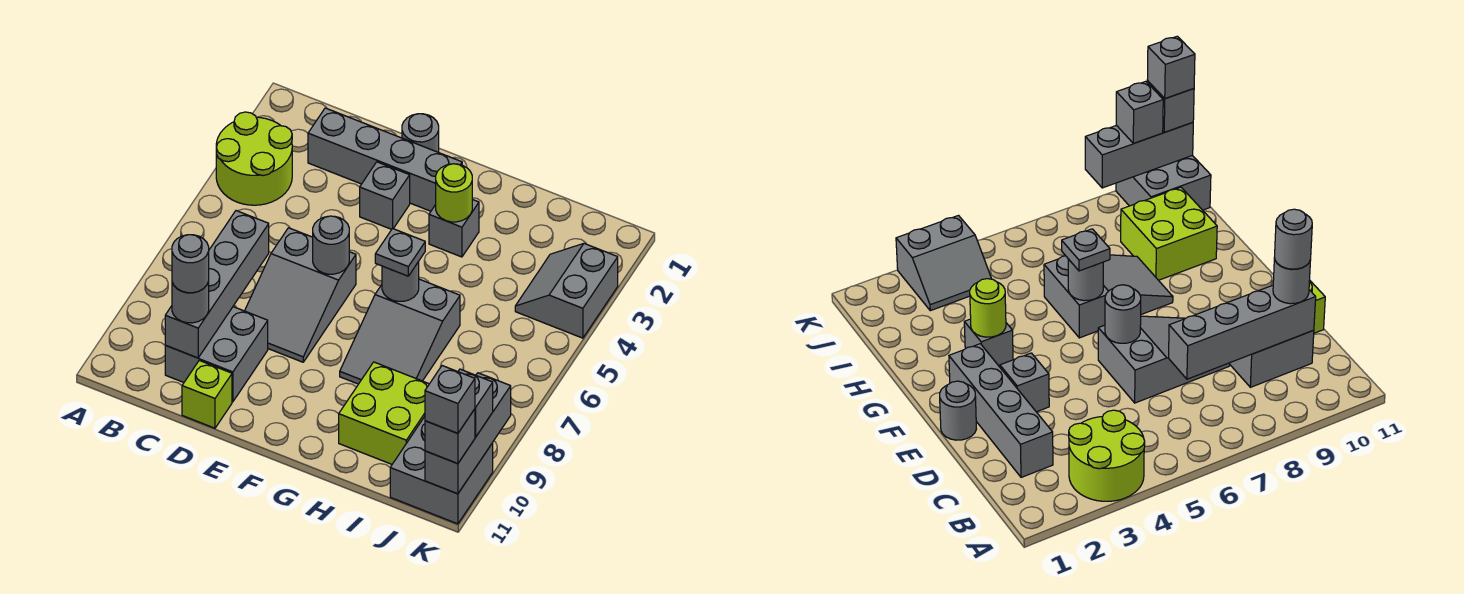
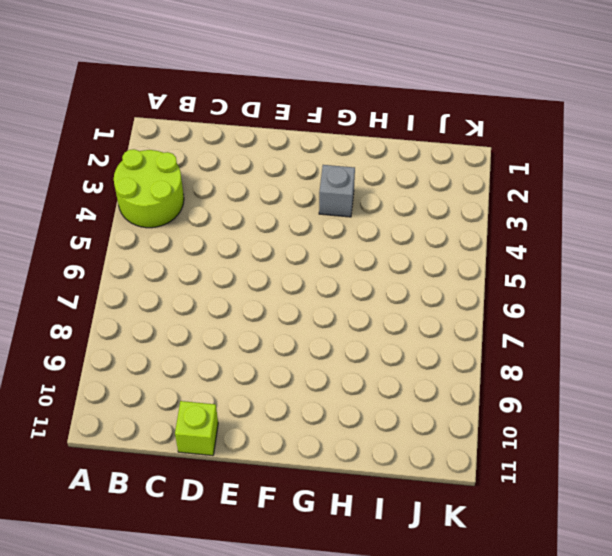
none -> grey brick C2:F2 level 1
none -> grey brick C9:D10 level 1
none -> grey slope D6:E8 level 1 top 6

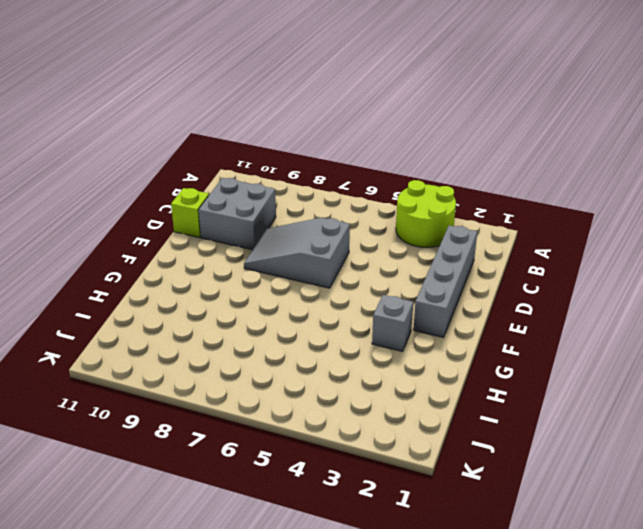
none -> grey round brick E1 level 1
none -> grey brick E3 level 1
none -> grey slope G6:H8 level 1 top 6

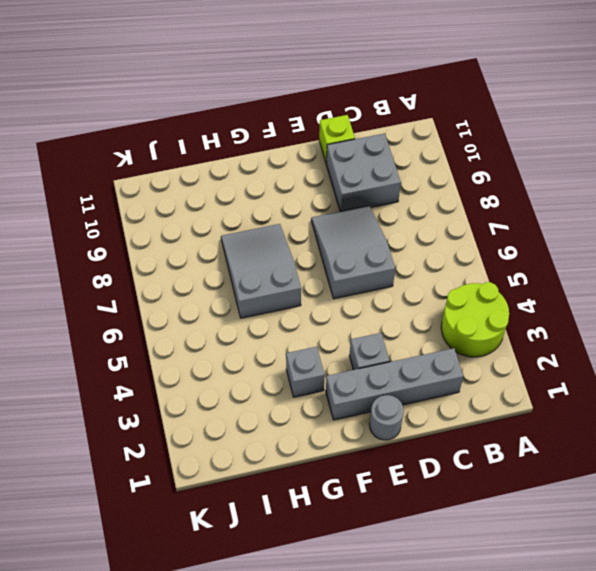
none -> lime brick H9:I10 level 1
none -> grey slope J3:K4 level 1 top K
none -> grey brick J10:K11 level 1

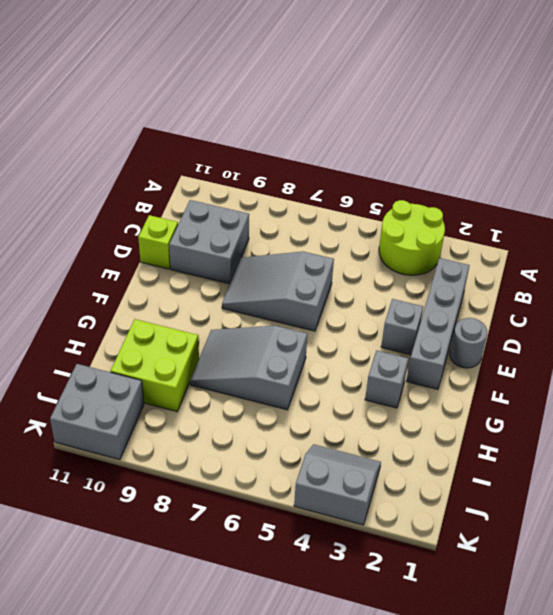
none -> grey brick C7:C10 level 2
none -> grey round brick E6 level 2
none -> lime round brick G3 level 2

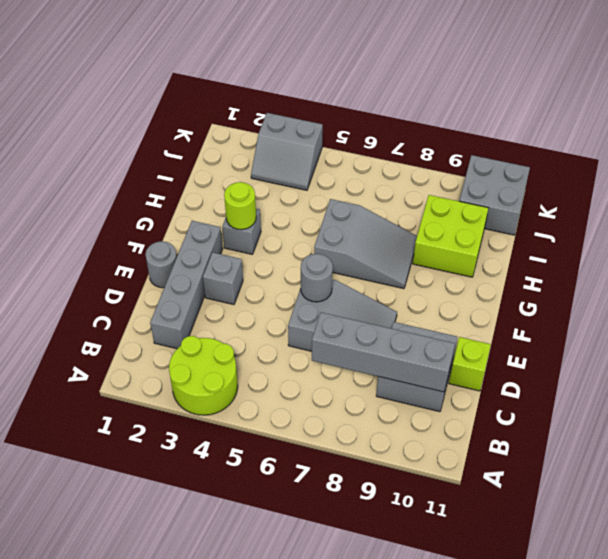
none -> grey round brick G6 level 2
none -> grey brick K9:K11 level 2
none -> grey round brick C10 level 3

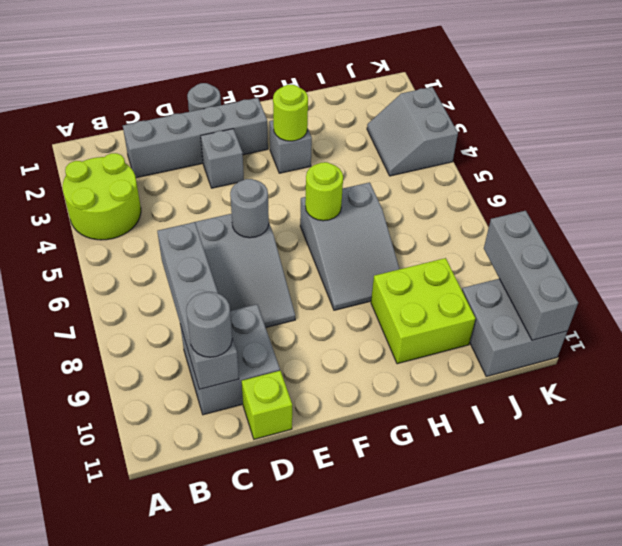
lime round brick G6 level 2 -> grey round brick G6 level 2
none -> grey plate G6 level 3
none -> grey brick K10 level 3
none -> grey brick K11 level 3

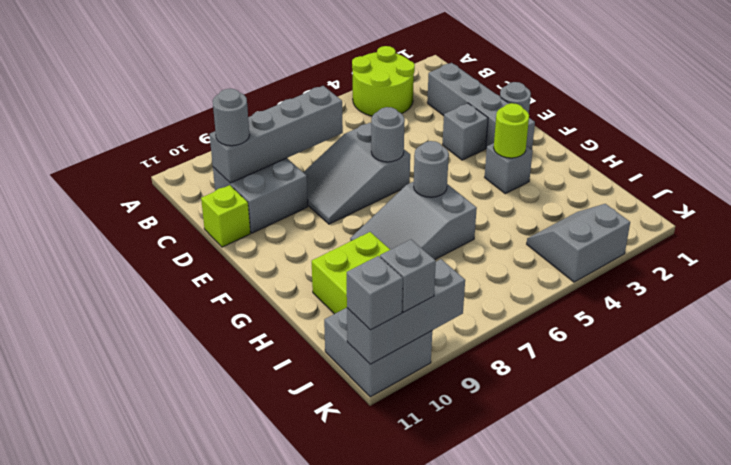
none -> grey plate G6 level 3
none -> grey round brick C10 level 4
none -> grey brick K11 level 4

